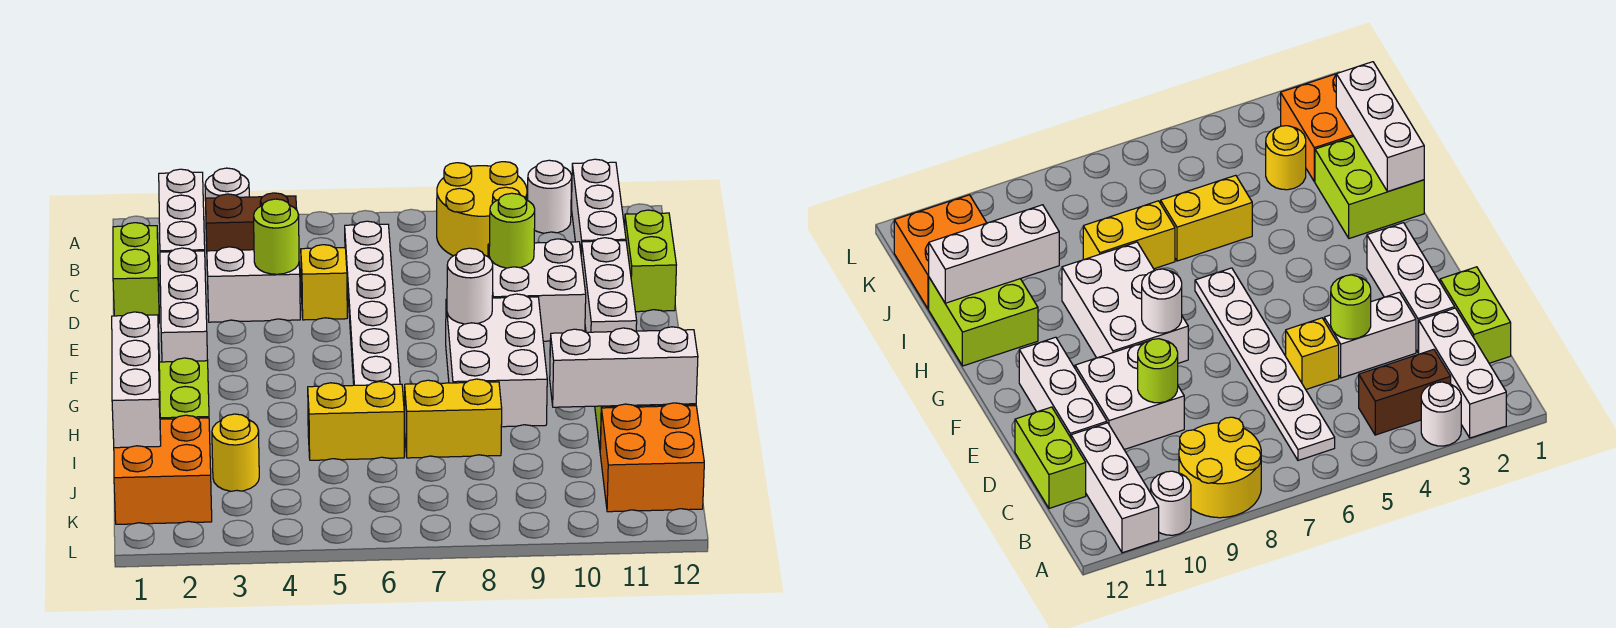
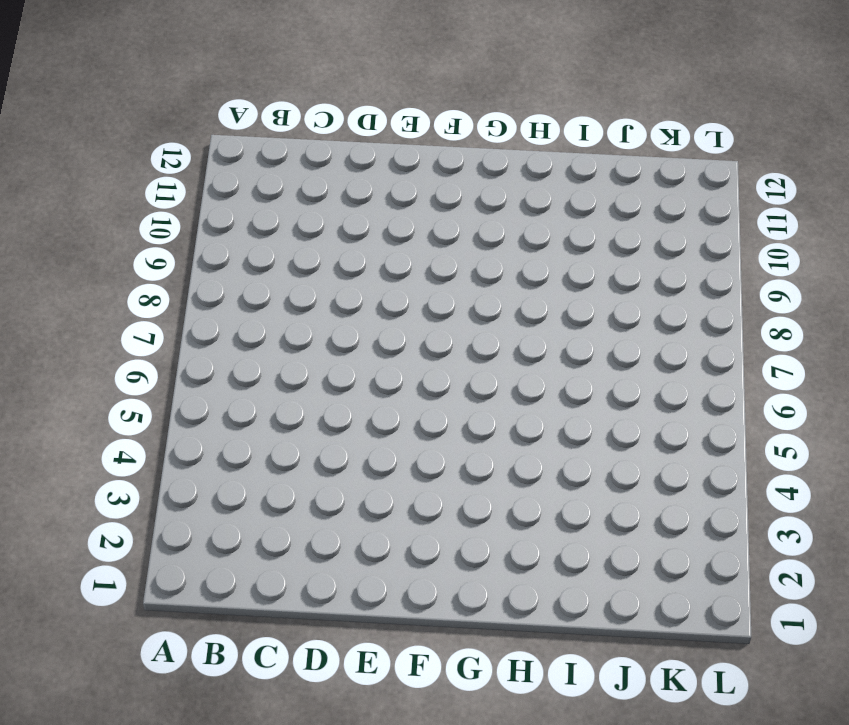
none -> white brick A2:C2 level 1
none -> white round brick A3 level 1
none -> yellow round brick A8:B9 level 1

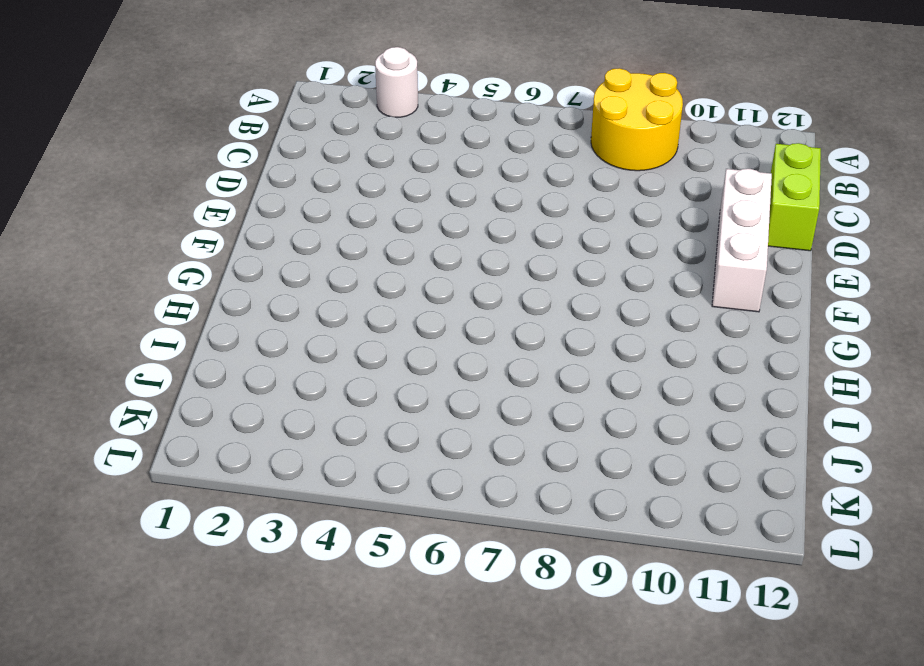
none -> white brick A2:C2 level 1
none -> white round brick A10 level 1
none -> white brick A11:C11 level 1

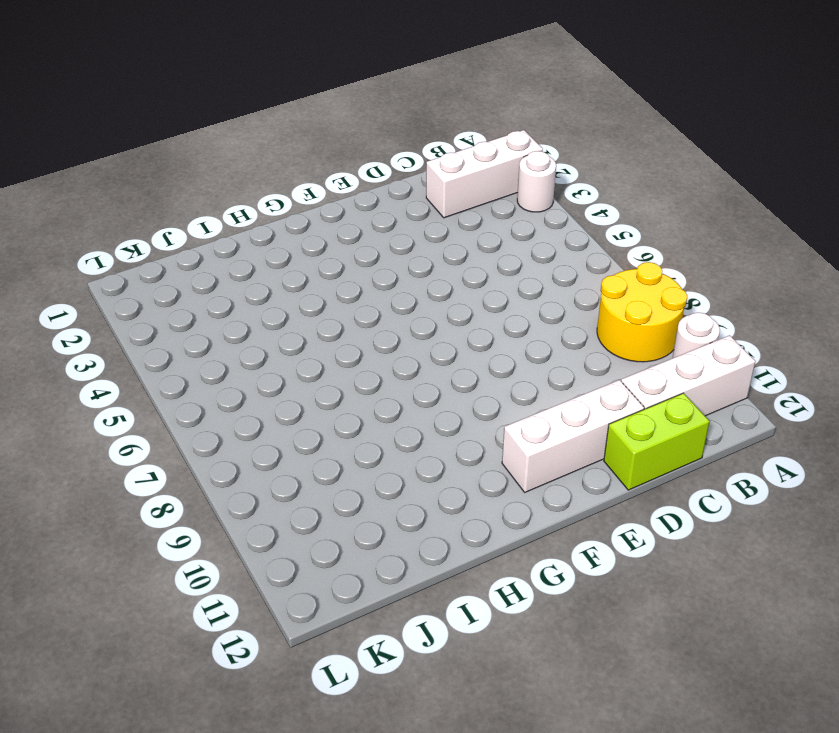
none -> brown brick B3:B4 level 1
none -> white plate B6:G6 level 1
none -> lime brick C1:D1 level 1

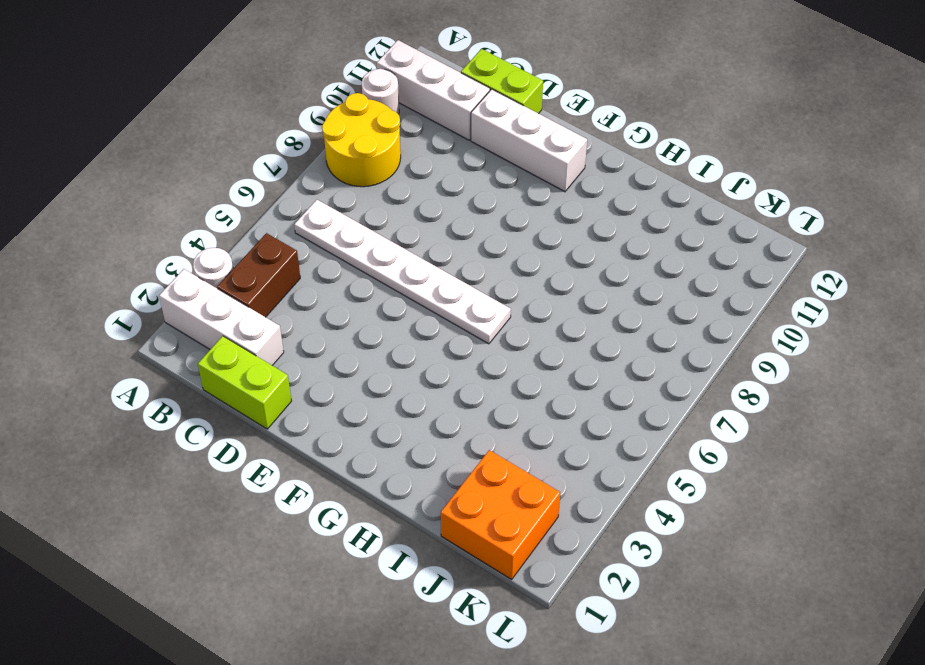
none -> white brick D2:F2 level 1
none -> white brick D3:D4 level 1
none -> yellow brick D5 level 1

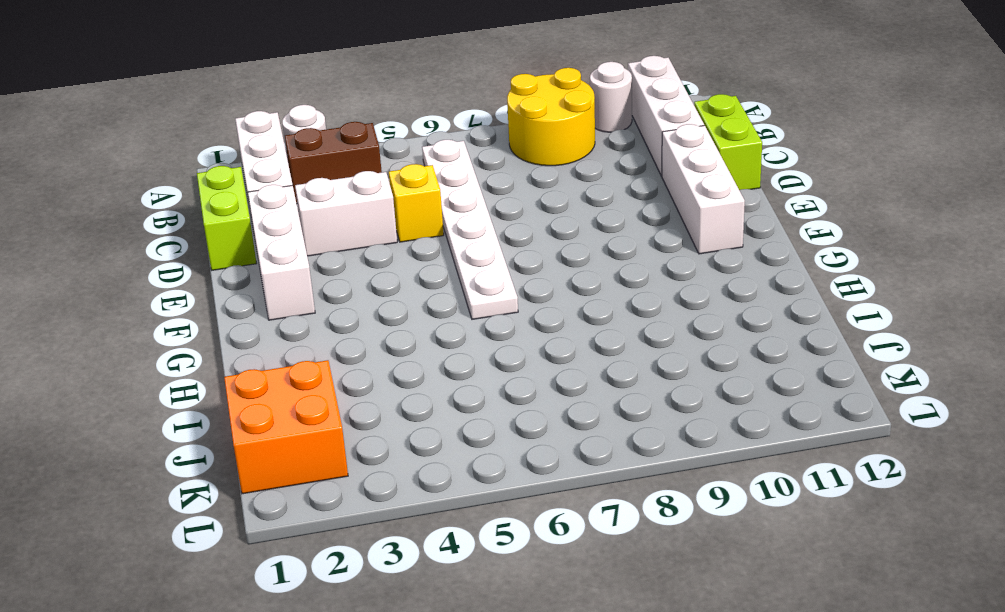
none -> white brick D9:E10 level 1
none -> white brick F8:H9 level 1
none -> lime brick H1:I2 level 1

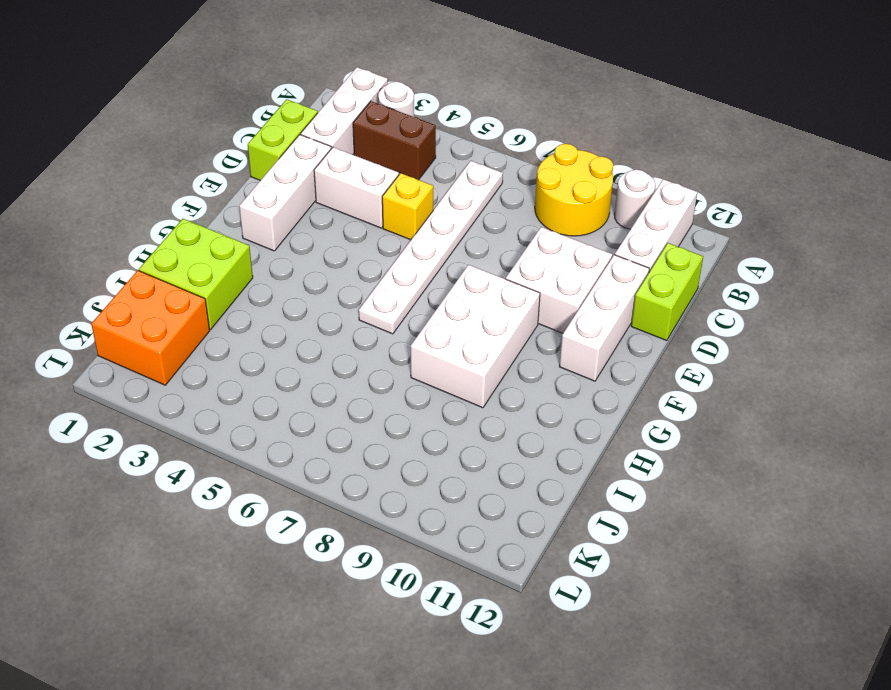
none -> lime brick H11:I12 level 1
none -> yellow brick I5:I6 level 1
none -> yellow brick I7:I8 level 1

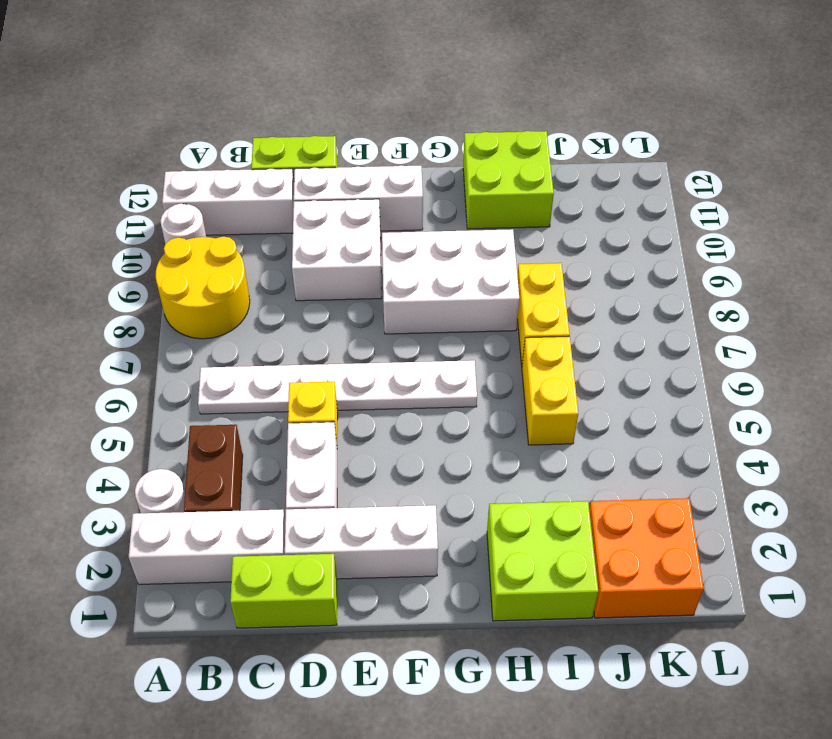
none -> yellow round brick J3 level 1
none -> orange brick J11:K12 level 1
none -> lime round brick D4 level 2

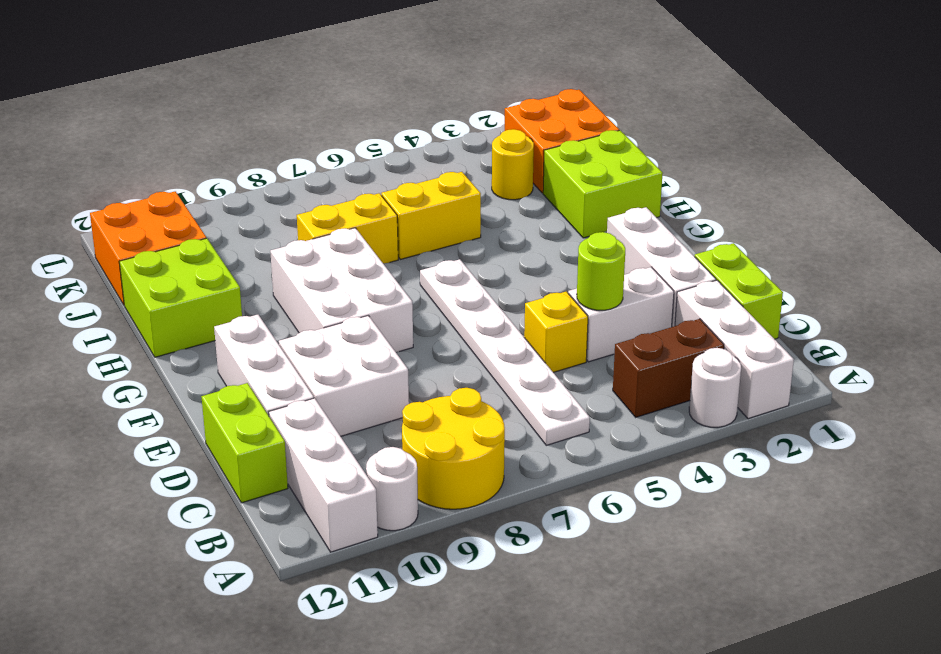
none -> lime round brick D9 level 2
none -> white round brick F8 level 2
none -> white brick H1:J1 level 2

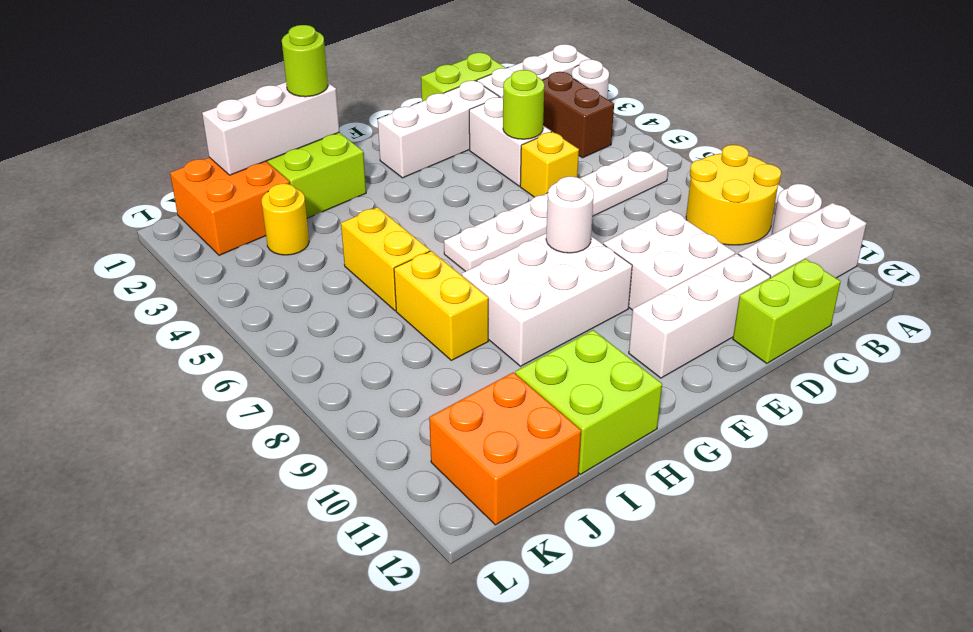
lime round brick H1 level 3 -> lime round brick D9 level 2
none -> white brick I10:I12 level 2

